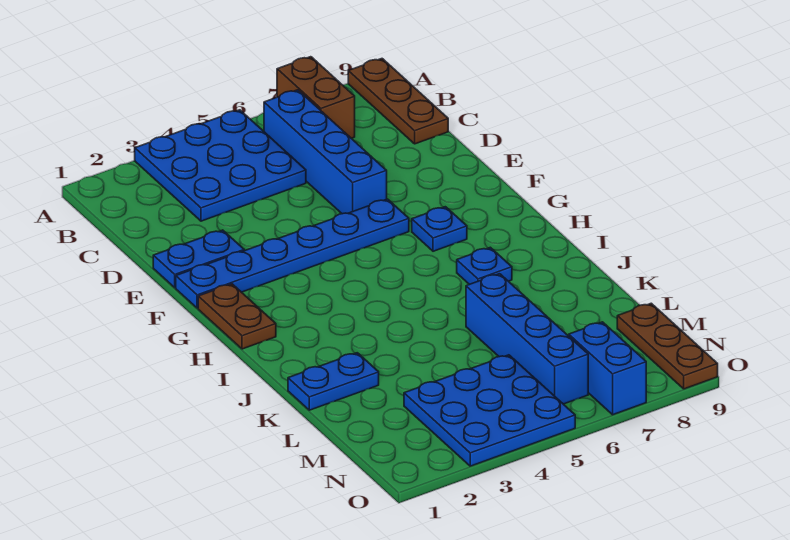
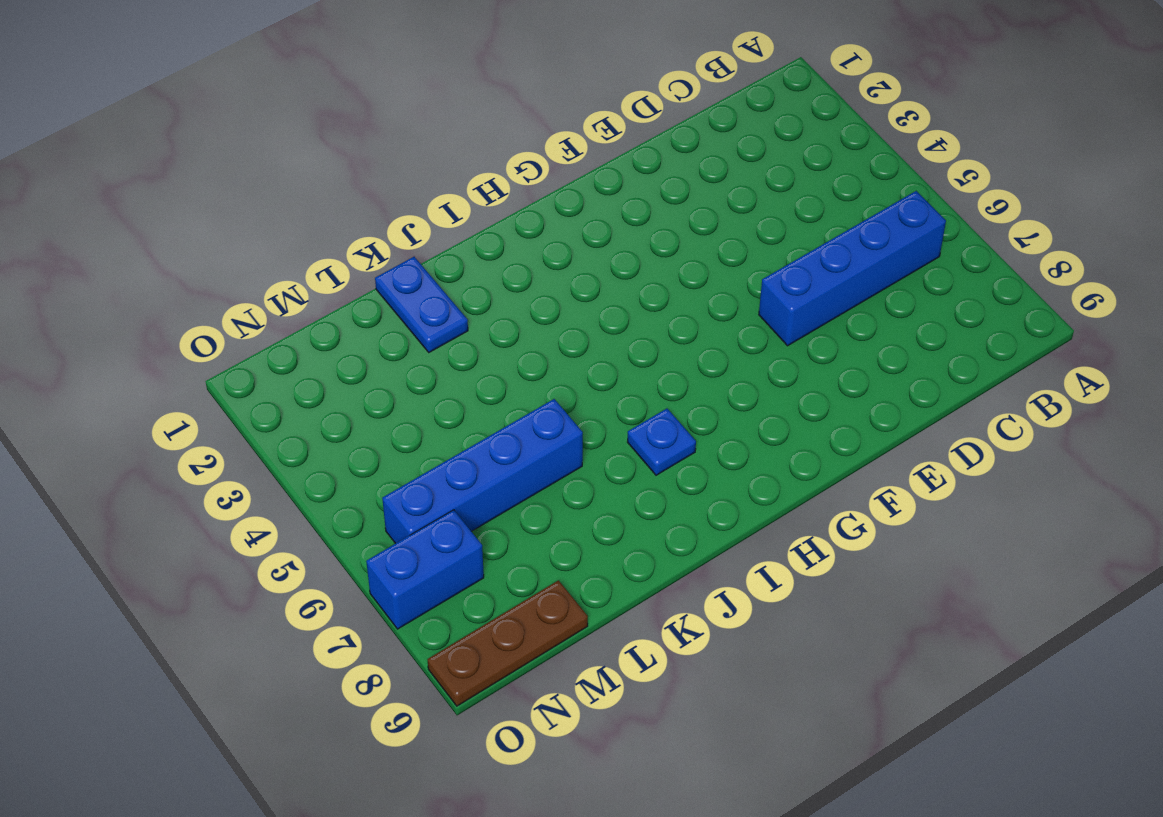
none -> blue plate A3:C5 level 1
none -> brown brick A7:B7 level 1
none -> brown plate A9:C9 level 1

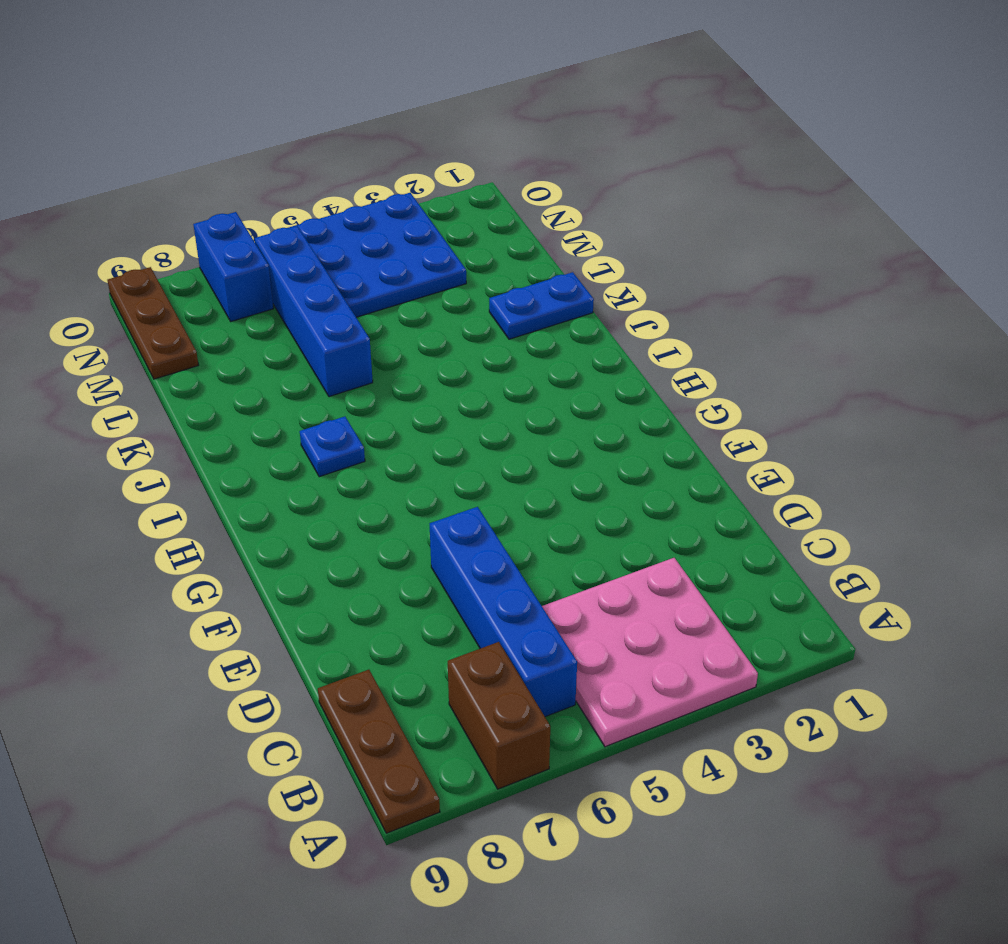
pink plate A3:C5 level 1 -> blue plate A3:C5 level 1
none -> blue plate E1:E2 level 1
none -> blue plate F1:F6 level 1
none -> brown plate G1:H1 level 1

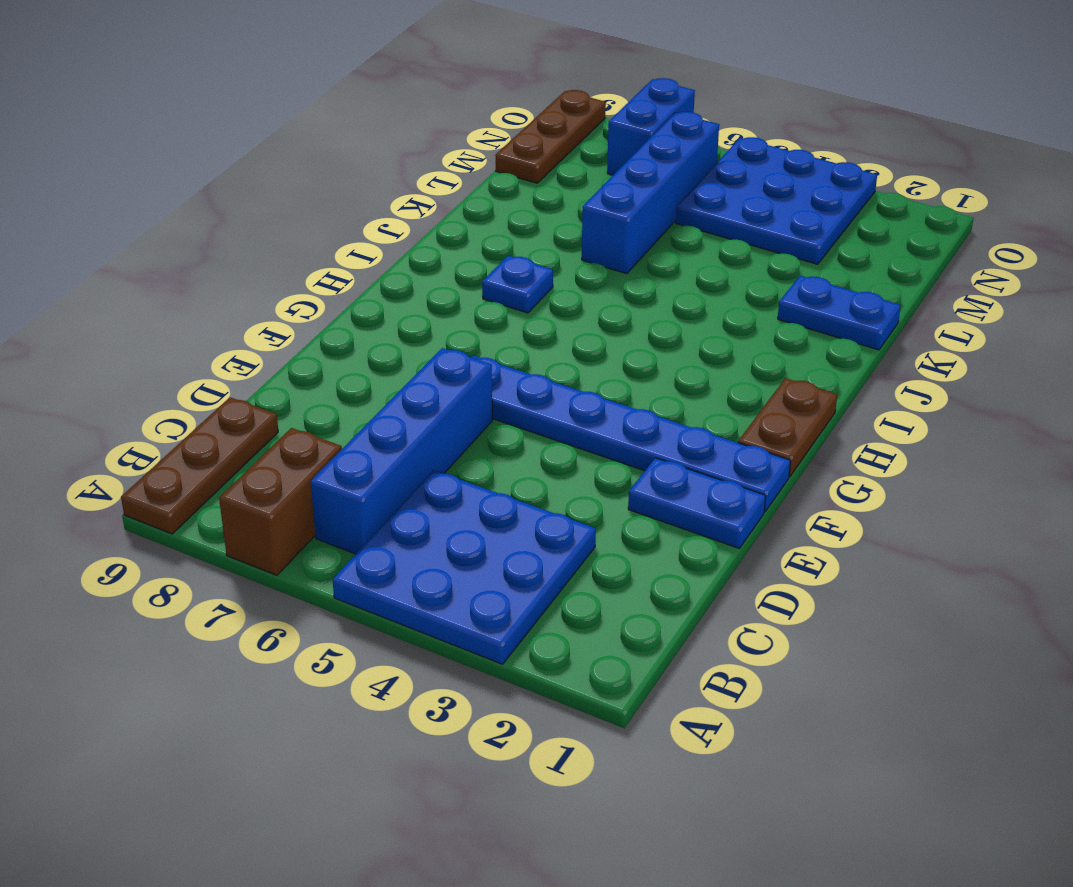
none -> blue plate G7 level 1

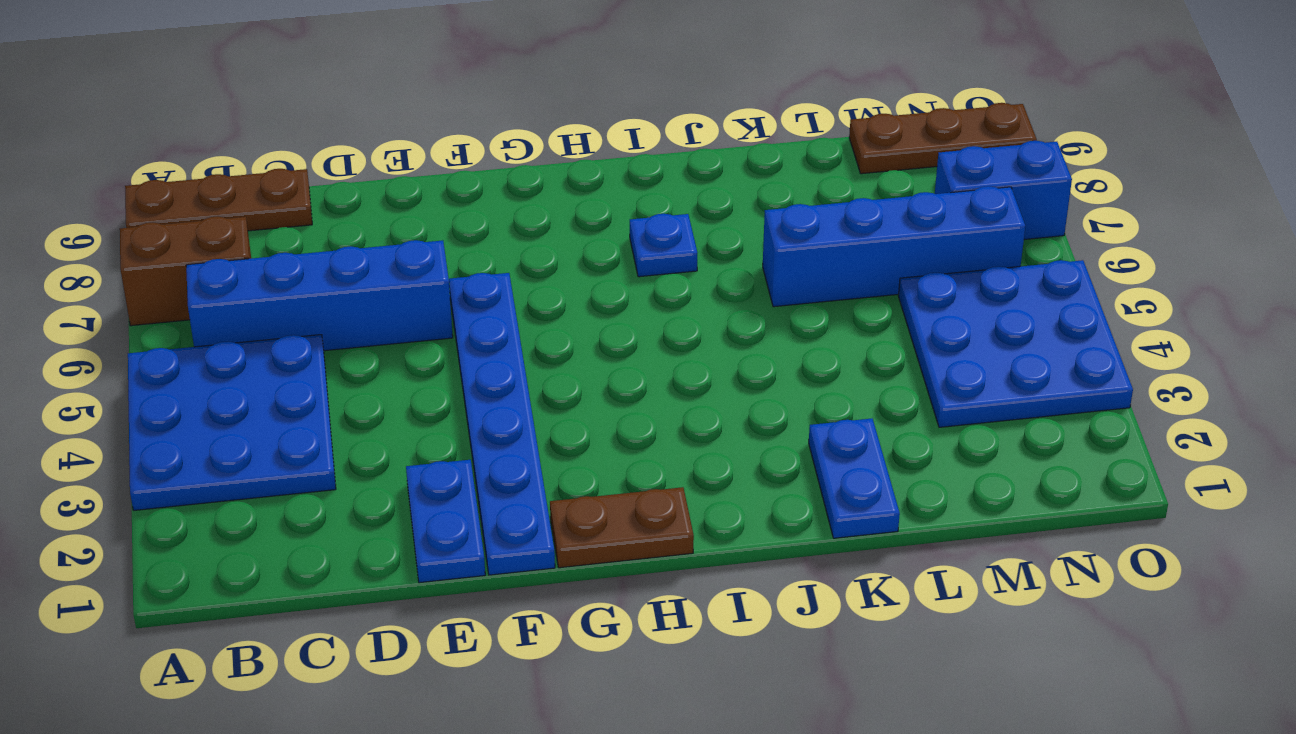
none -> blue plate G7 level 1

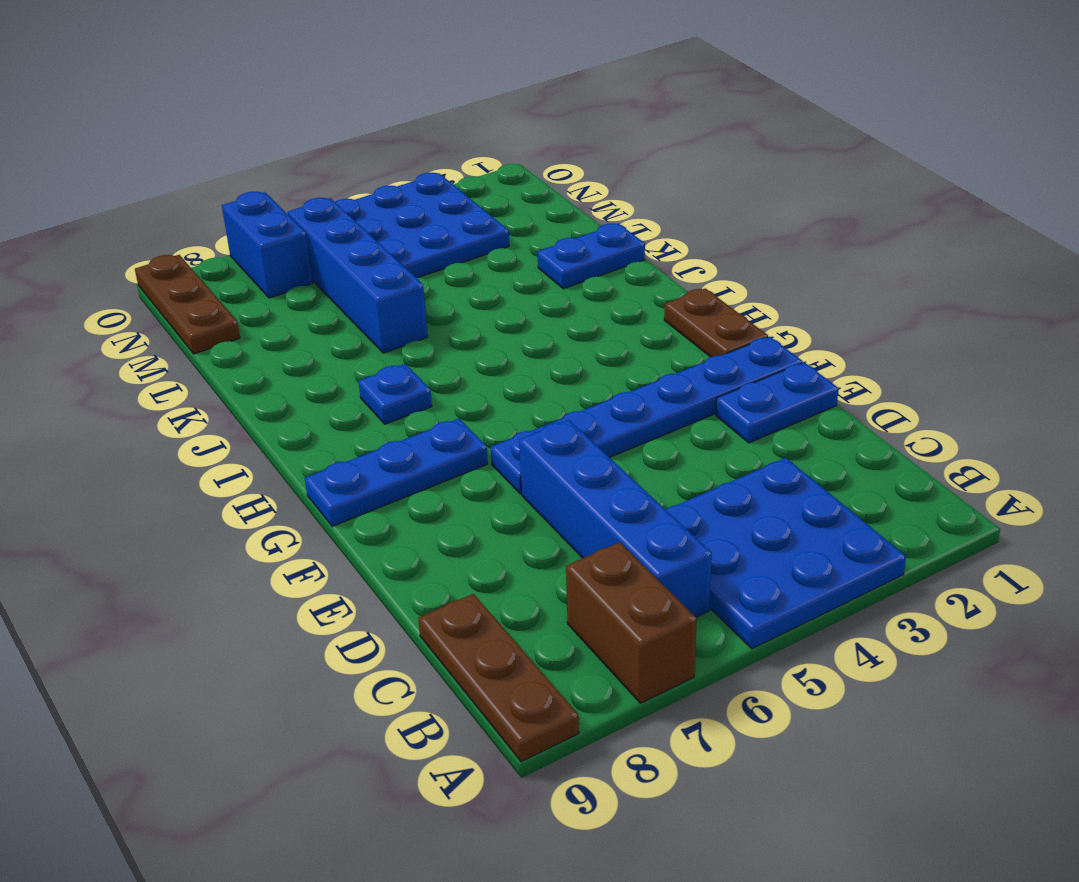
blue plate G7:G9 level 1 -> blue plate G7 level 1

